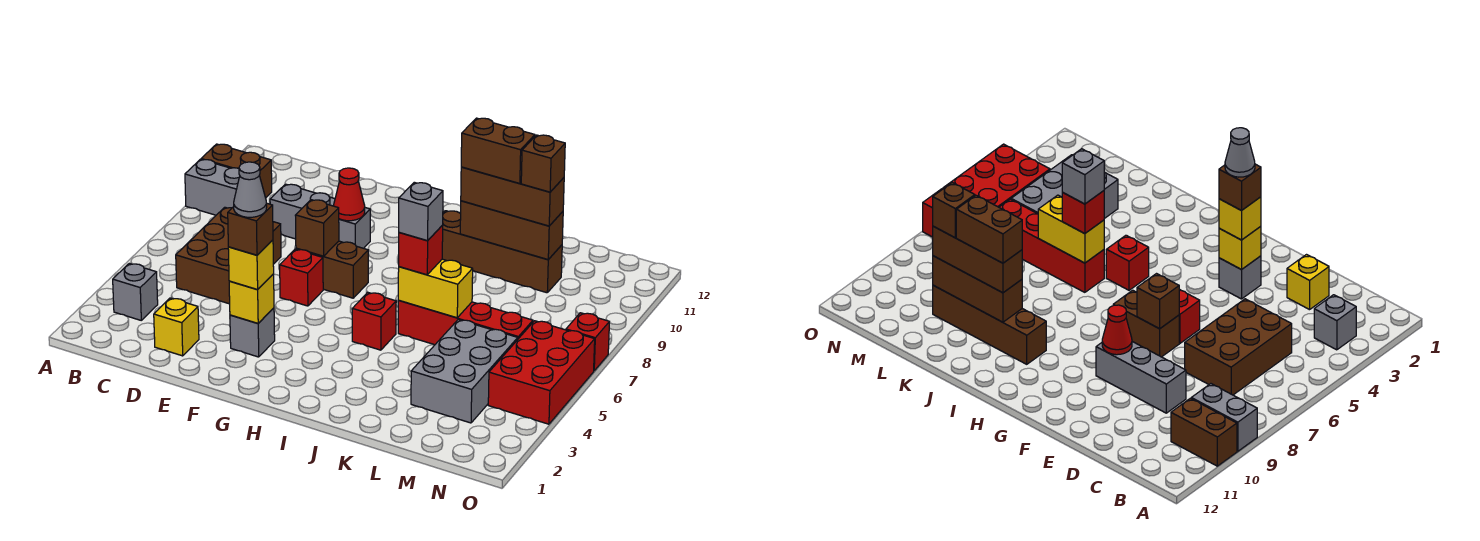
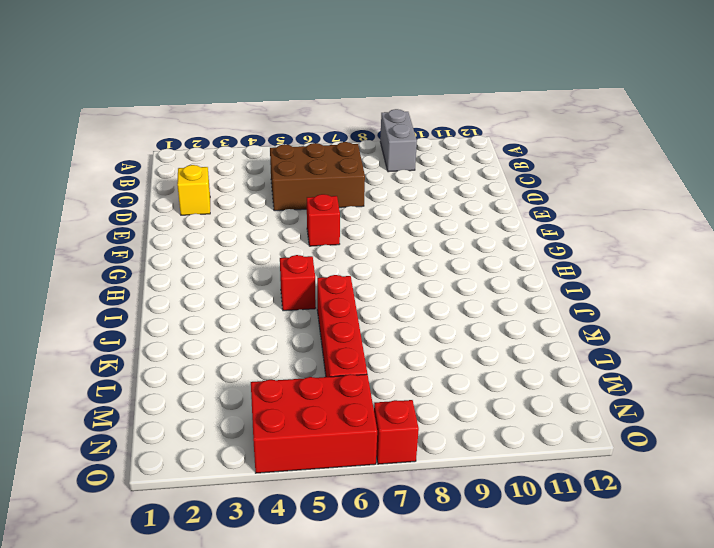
none -> brown brick A10:B10 level 1
none -> grey brick B3 level 1
none -> grey brick D9:F9 level 1

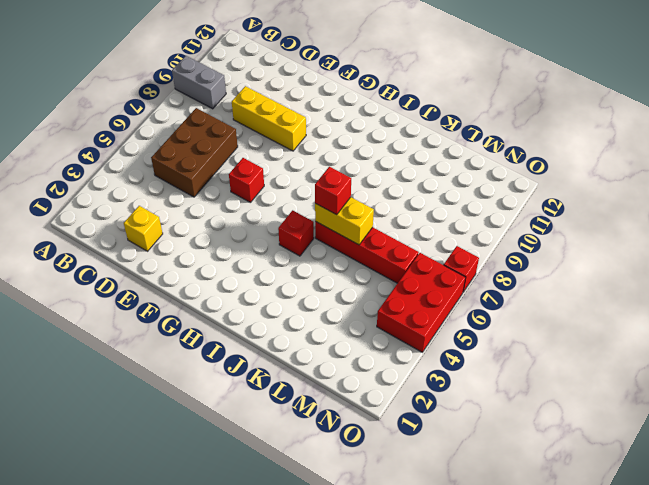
yellow brick D9:F9 level 1 -> grey brick D9:F9 level 1
none -> brown brick A10:B10 level 1
none -> grey brick B3 level 1
none -> grey brick F3 level 1

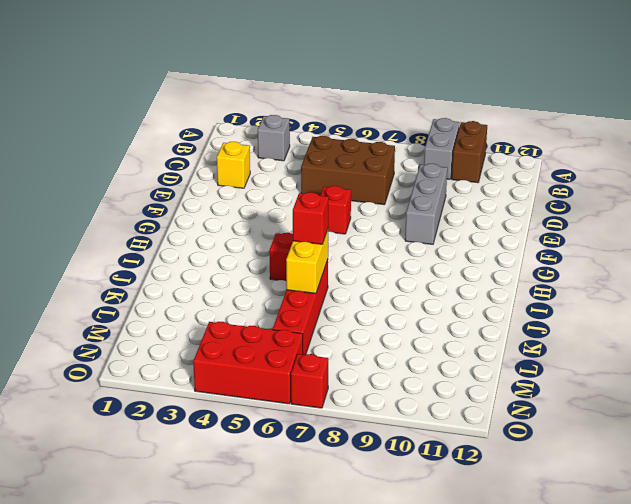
none -> grey brick F3 level 1
none -> brown brick F7:G7 level 1
none -> brown brick I10:L10 level 1

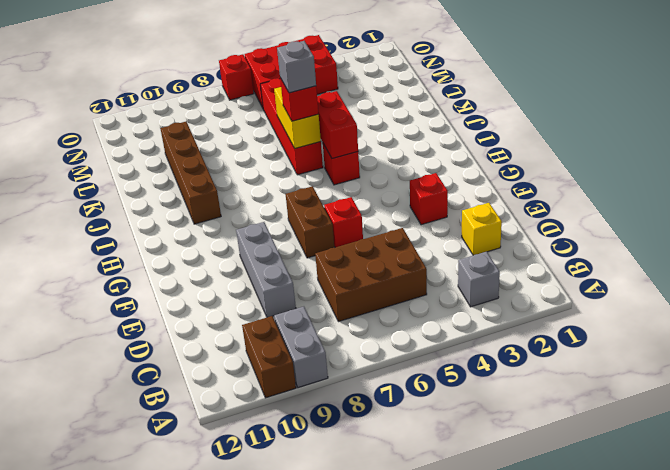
red brick F3 level 1 -> grey brick F3 level 1
red brick I5:J5 level 2 -> none
none -> grey brick L3:M5 level 1
none -> yellow brick F3 level 2
none -> brown brick F7 level 2

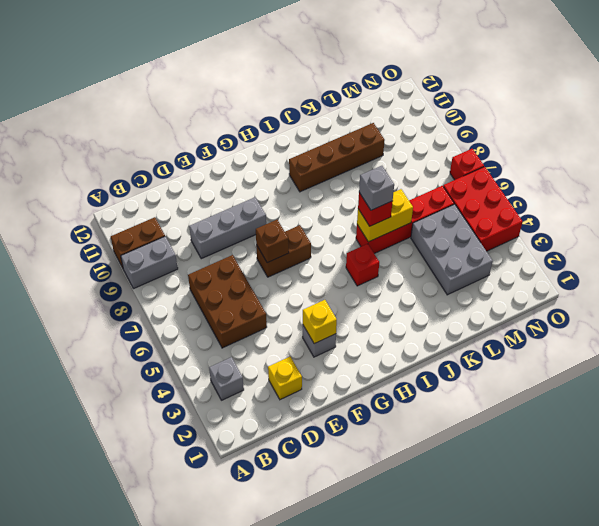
none -> red brick F6 level 1
none -> red cone F9 level 2
none -> brown brick J10:L10 level 2

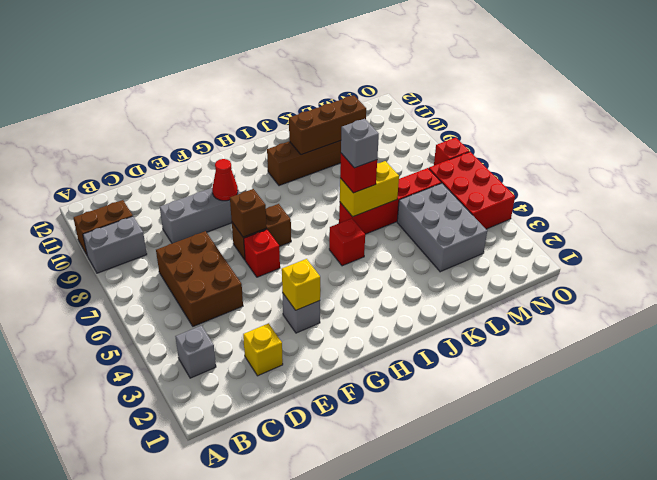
none -> yellow brick F3 level 3
none -> brown brick J10:L10 level 3
none -> brown brick F3 level 4

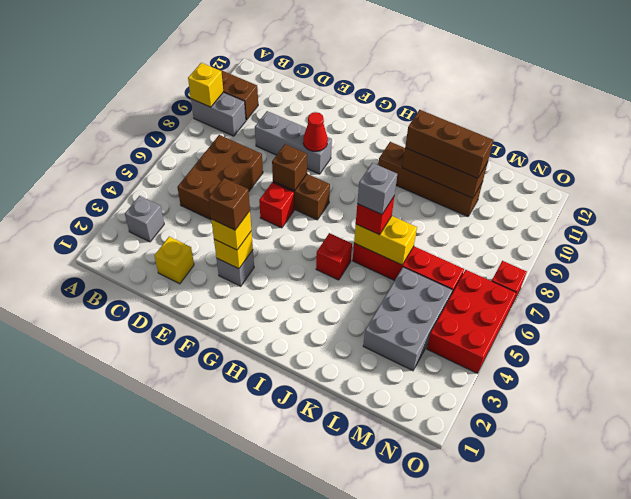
yellow brick A9 level 2 -> none
none -> brown brick J10:K10 level 4
none -> brown brick L10 level 4
none -> grey cone F3 level 5

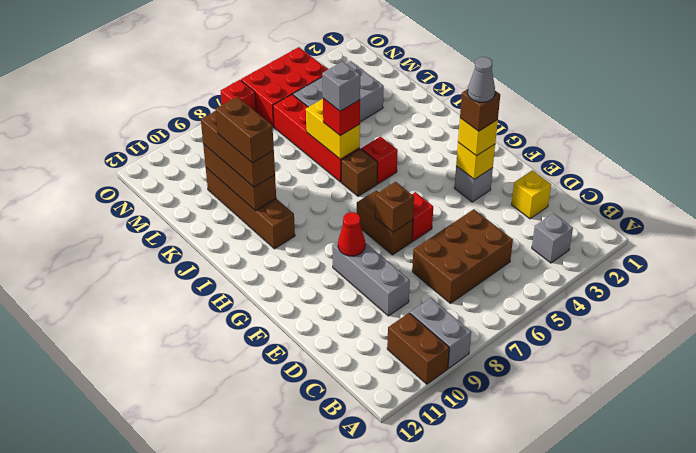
brown brick I6 level 1 -> brown brick L10 level 4

